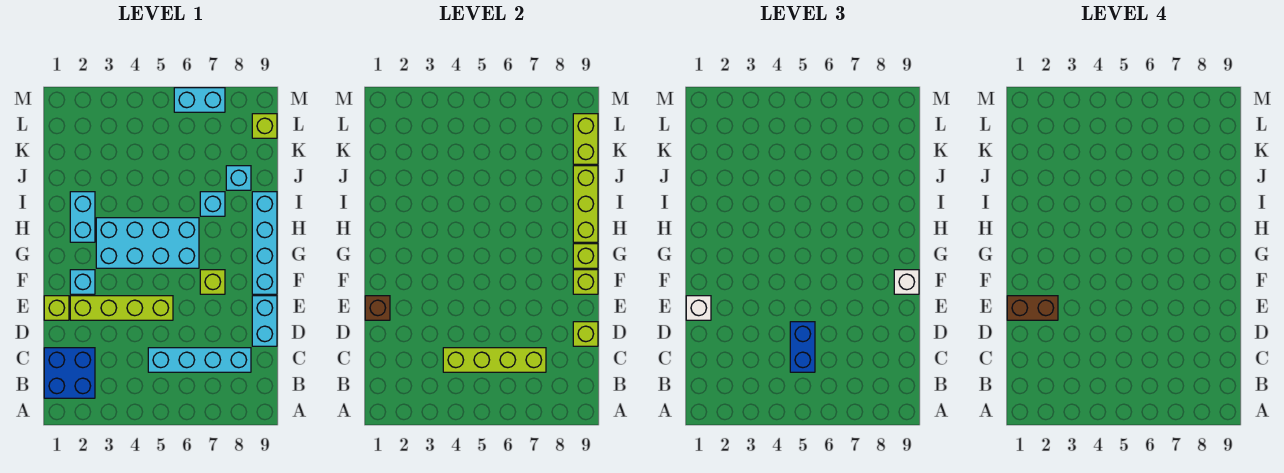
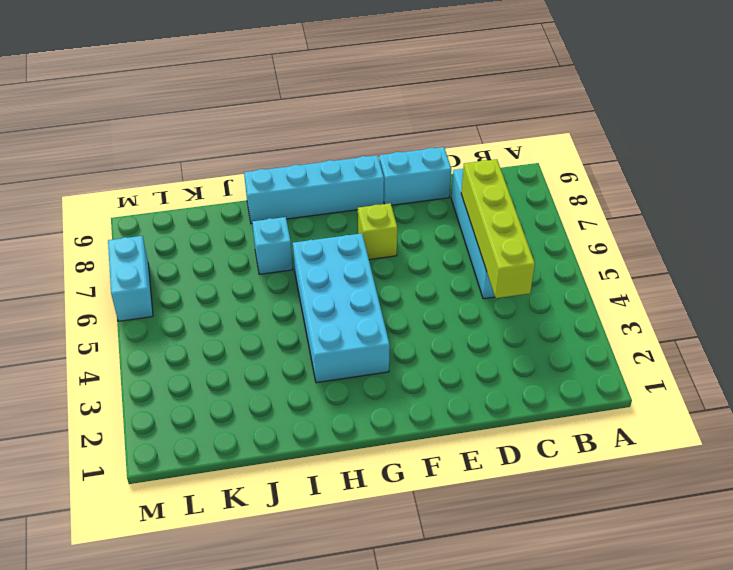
none -> blue brick B1:C2 level 1
none -> lime brick E1 level 1
none -> lime brick E2:E5 level 1

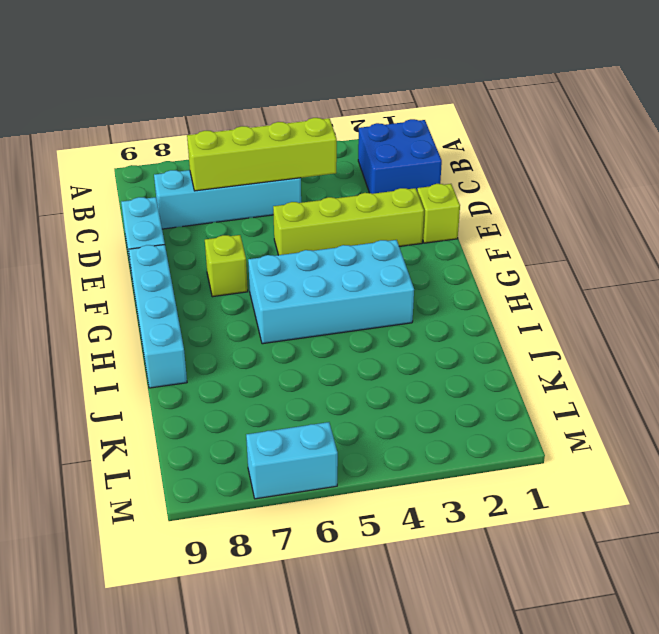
none -> cyan brick F2 level 1
none -> cyan brick H2:I2 level 1
none -> cyan brick I7 level 1

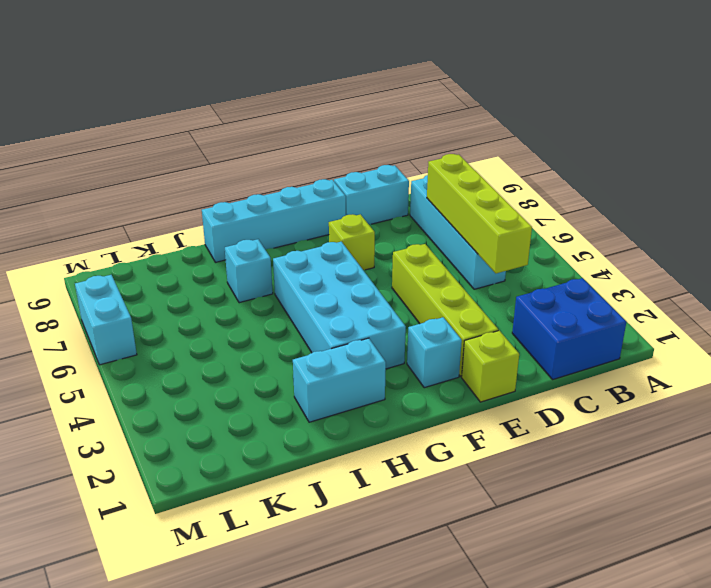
none -> cyan brick J8 level 1
none -> lime brick L9 level 1
none -> lime brick D9 level 2

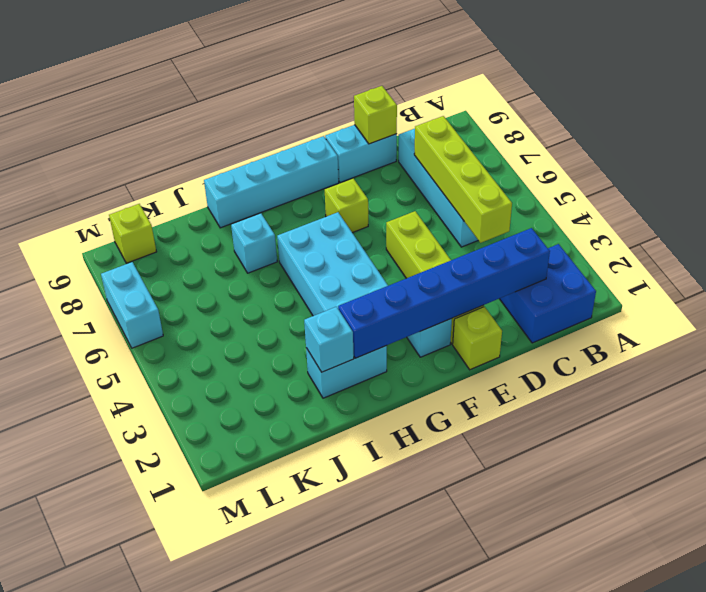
blue brick C2:H2 level 2 -> none
cyan brick I2 level 2 -> cyan brick J8 level 1
none -> brown brick E1 level 2
none -> lime brick F9 level 2
none -> lime brick G9 level 2

